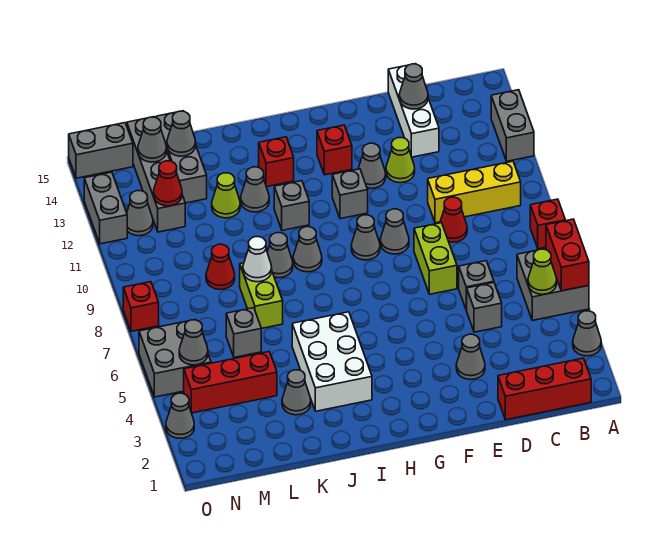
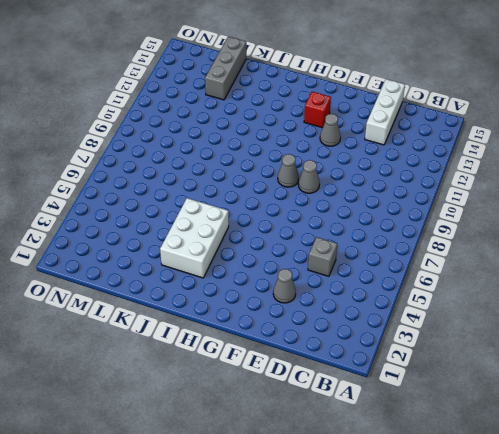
none -> grey cone A3 level 1
none -> grey brick A5:B6 level 1
none -> red brick A8 level 1
none -> grey brick A12:A13 level 1

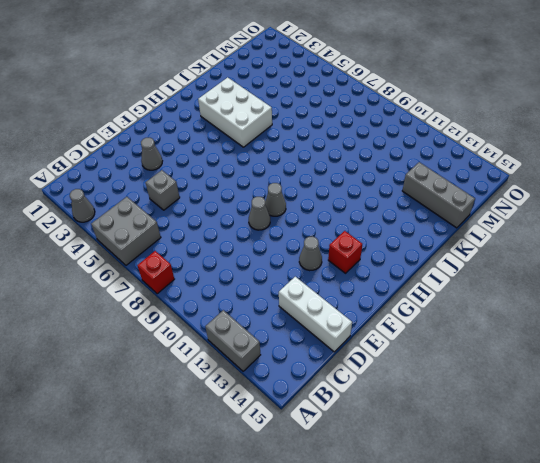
none -> red brick B1:D1 level 1
none -> yellow brick B10:D10 level 1
none -> grey brick D6 level 1
none -> red cone D9 level 1

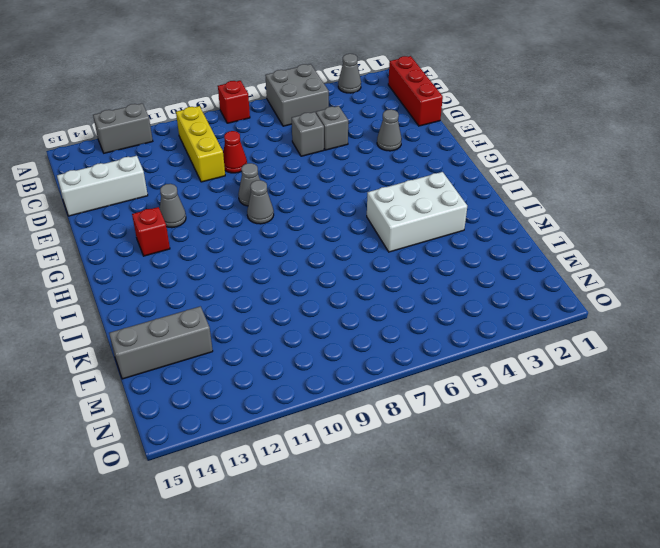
none -> lime brick E7:E8 level 1
none -> lime cone E12 level 1
none -> grey brick G11 level 1
none -> grey cone I9 level 1

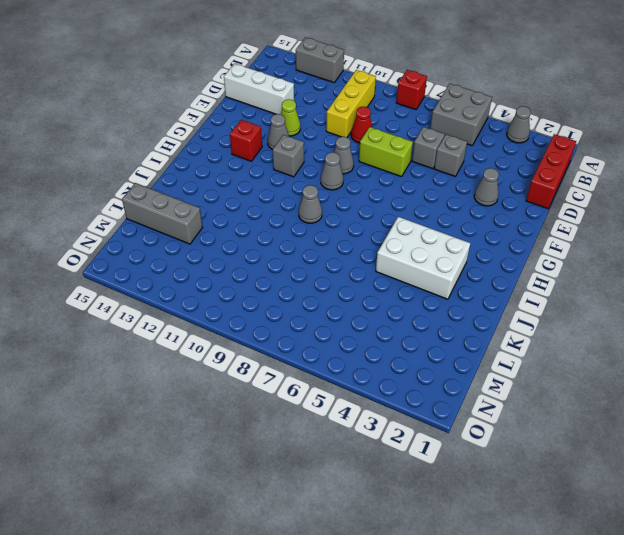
none -> grey brick I11 level 1
none -> red brick I13 level 1
none -> grey cone J9 level 1
none -> grey cone J12 level 1

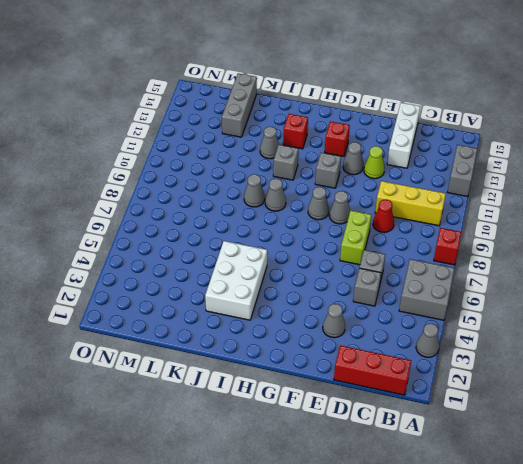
none -> grey cone K3 level 1
none -> lime brick K7:K8 level 1
none -> lime cone K12 level 1
none -> red brick L4:N4 level 1

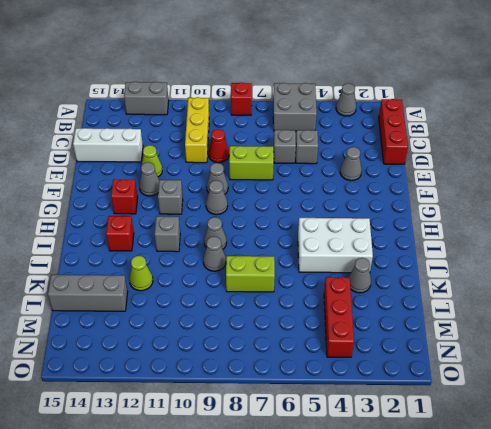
none -> grey cone J12 level 1
none -> grey brick L6 level 1
none -> red cone L9 level 1
none -> grey brick M12:M15 level 1

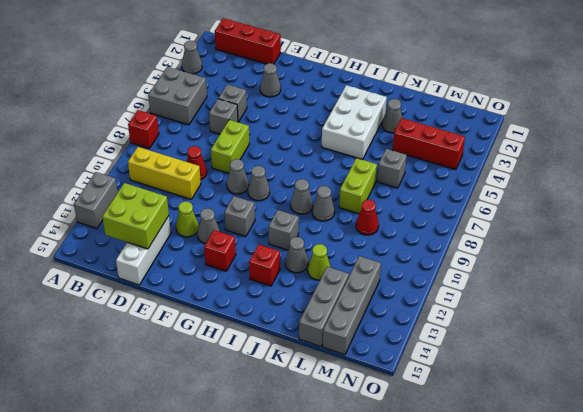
lime brick C13:D14 level 2 -> grey cone D14 level 2
none -> grey brick N5:O6 level 1
none -> grey cone N12 level 1
none -> grey brick N15:O15 level 1
none -> grey cone O3 level 1

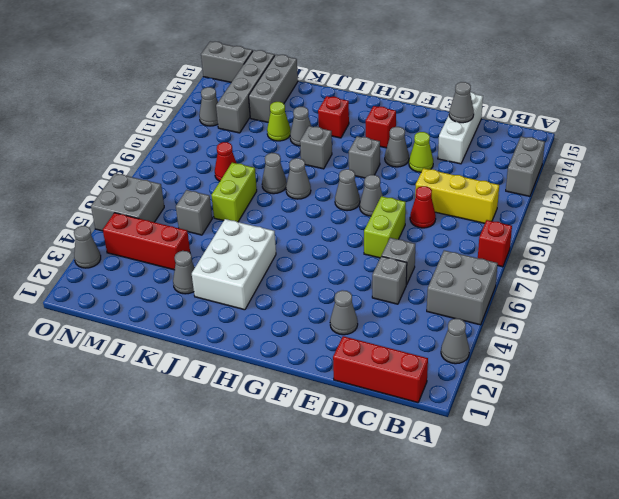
none -> red brick O8 level 1
none -> grey brick O12:O13 level 1
none -> red brick A5:A6 level 2
none -> lime cone B5 level 2

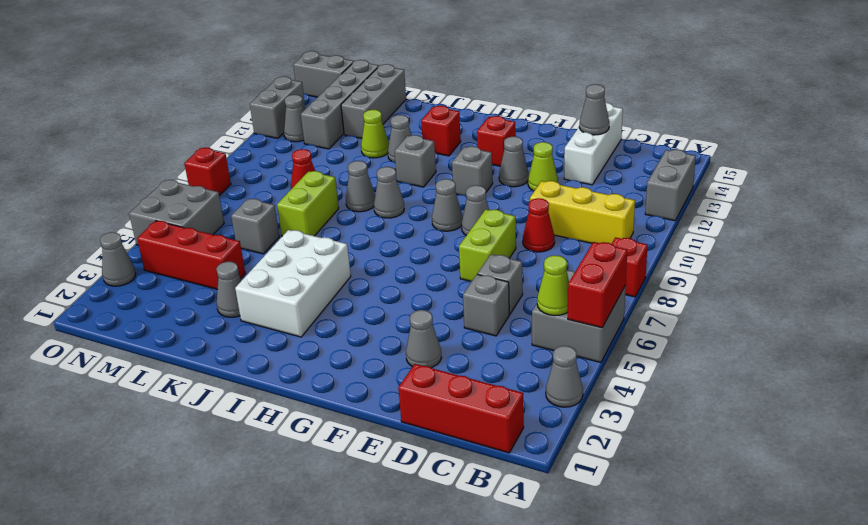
none -> white cone K8 level 2
none -> grey cone L14 level 2
none -> red cone M12 level 2
none -> grey cone M14 level 2

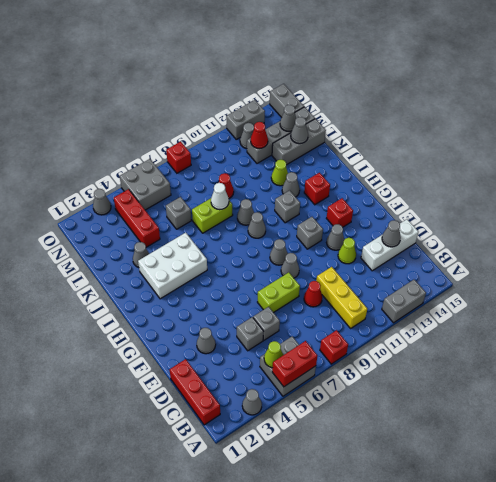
none -> grey cone N5 level 2

